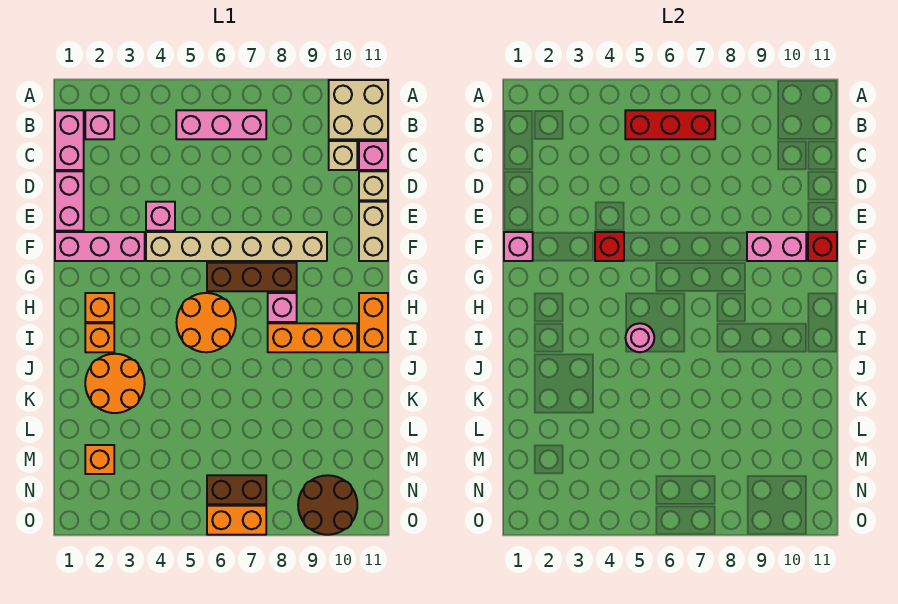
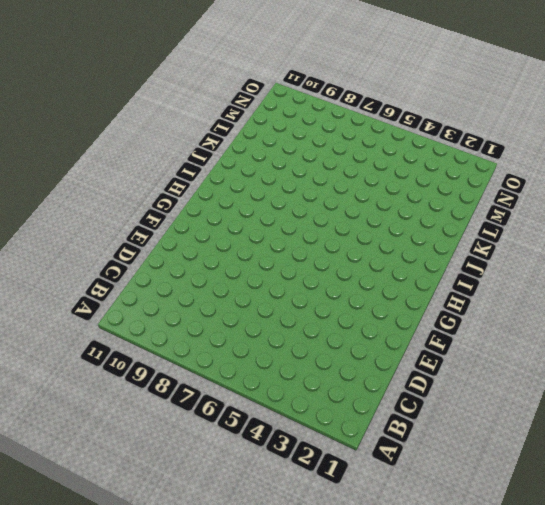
none -> tan brick A10:B11 level 1
none -> pink brick B1:C1 level 1
none -> pink brick B2 level 1
none -> pink brick B5:B7 level 1

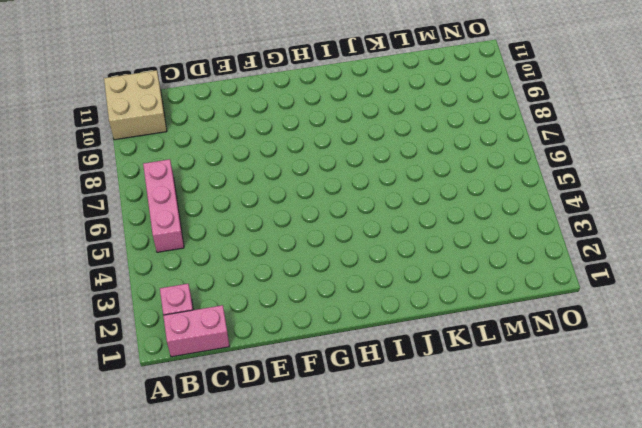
none -> tan brick C10 level 1
none -> pink brick C11 level 1
none -> pink brick D1:E1 level 1
none -> tan brick D11 level 1

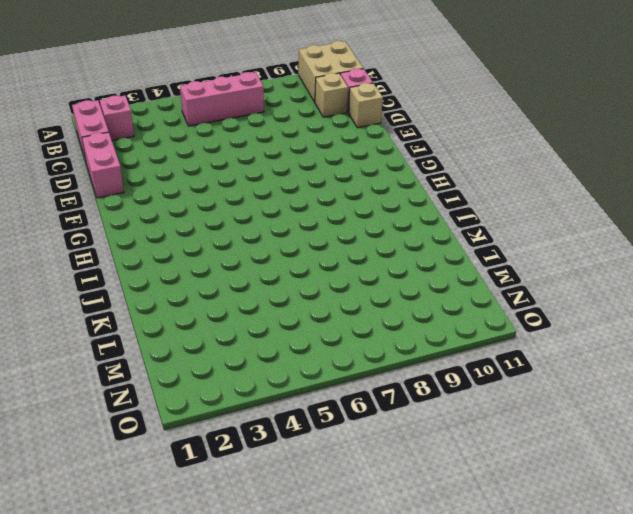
none -> pink brick E4 level 1
none -> tan brick E11:F11 level 1
none -> pink brick F1:F3 level 1
none -> tan brick F4:F9 level 1

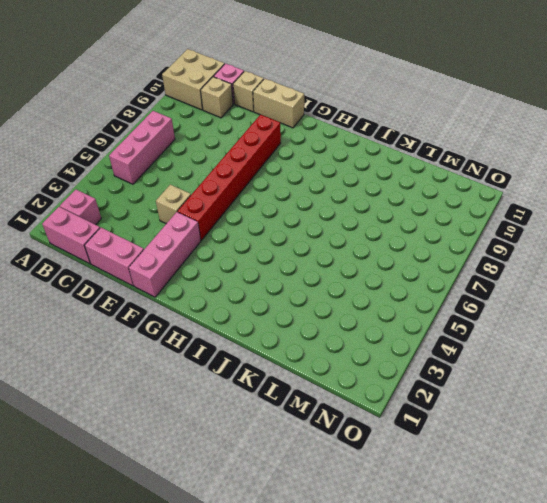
tan brick E4 level 1 -> pink brick E4 level 1
red brick F4:F9 level 1 -> tan brick F4:F9 level 1
none -> brown brick G6:G8 level 1
none -> orange brick H2 level 1
none -> orange round brick H5:I6 level 1
none -> pink brick H8 level 1

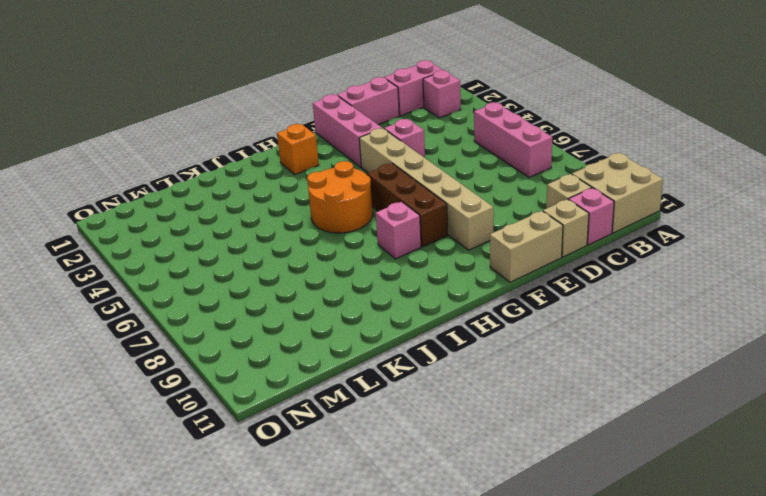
none -> orange brick H11:I11 level 1
none -> orange brick I2 level 1
none -> orange brick I8:I10 level 1
none -> orange round brick J2:K3 level 1

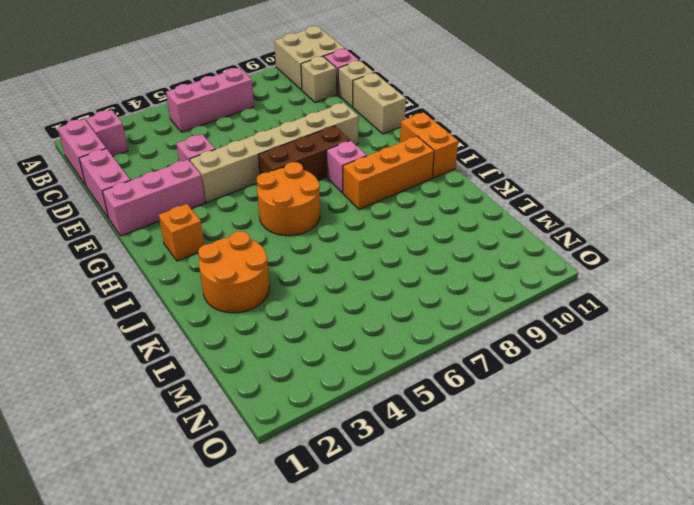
none -> orange brick I2 level 1
none -> orange brick M2 level 1
none -> brown brick N6:N7 level 1
none -> brown round brick N9:O10 level 1

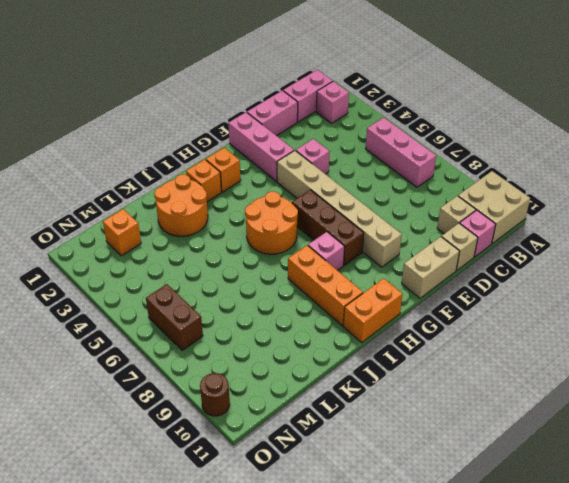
brown round brick O10 level 1 -> brown round brick N9:O10 level 1
none -> orange brick O6:O7 level 1
none -> red brick B5:B7 level 2
none -> pink brick F1 level 2
none -> red brick F4 level 2

